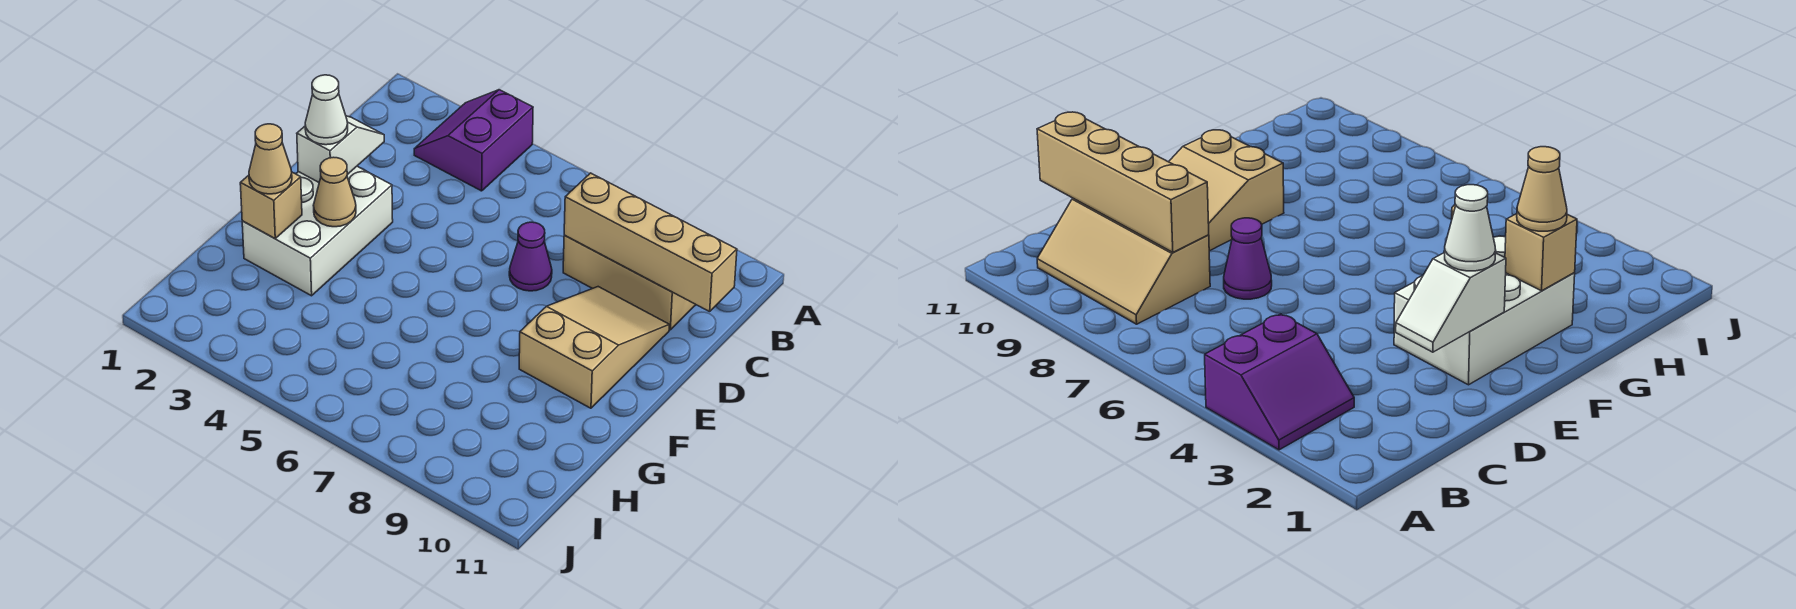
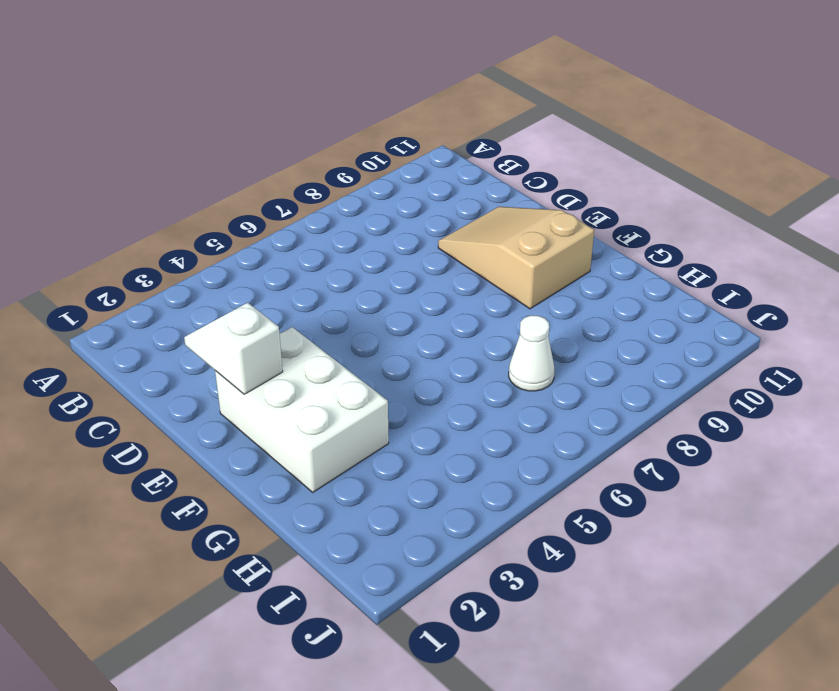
white cone H7 level 1 -> white cone E2 level 3
none -> purple slope A3:B4 level 1 top 4
none -> tan slope B8:C10 level 1 top C

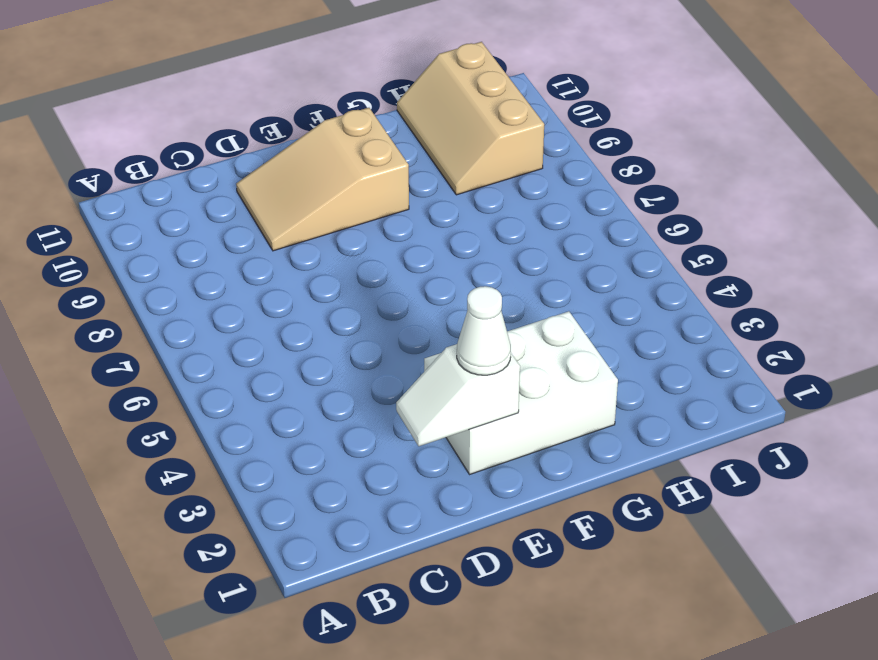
tan slope H9:I11 level 1 top I -> tan slope B8:C10 level 1 top C
none -> purple slope A3:B4 level 1 top 4
none -> purple cone D7 level 1

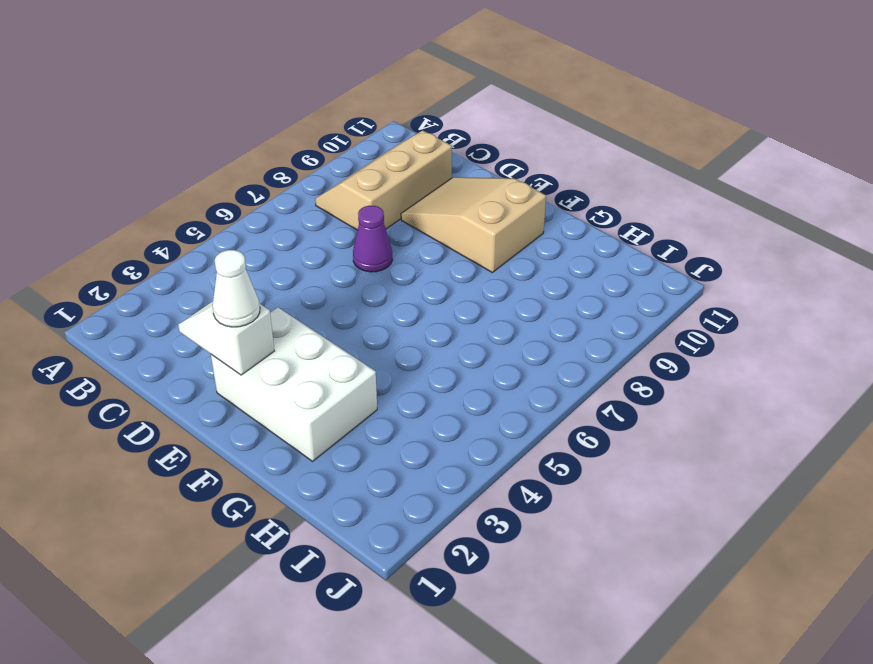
none -> purple slope A3:B4 level 1 top 4
none -> tan brick C8:C11 level 2

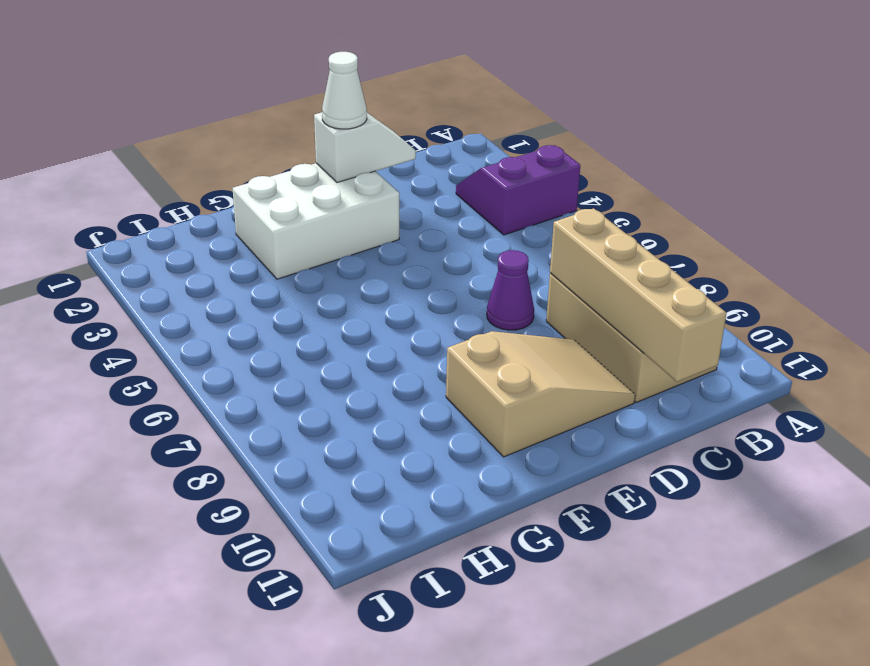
none -> tan cone F3 level 2
none -> tan brick G2 level 2

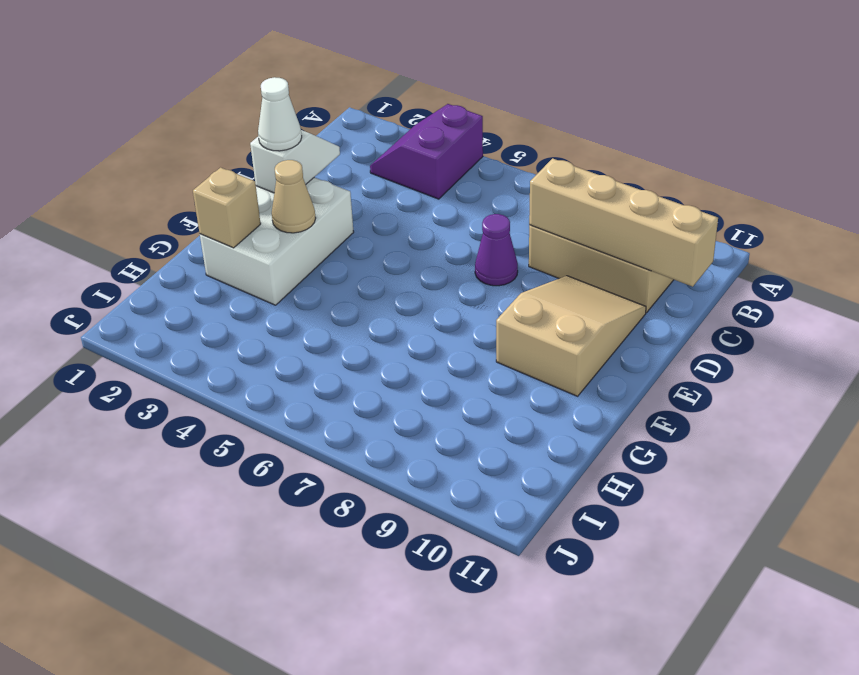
none -> tan cone G2 level 3

